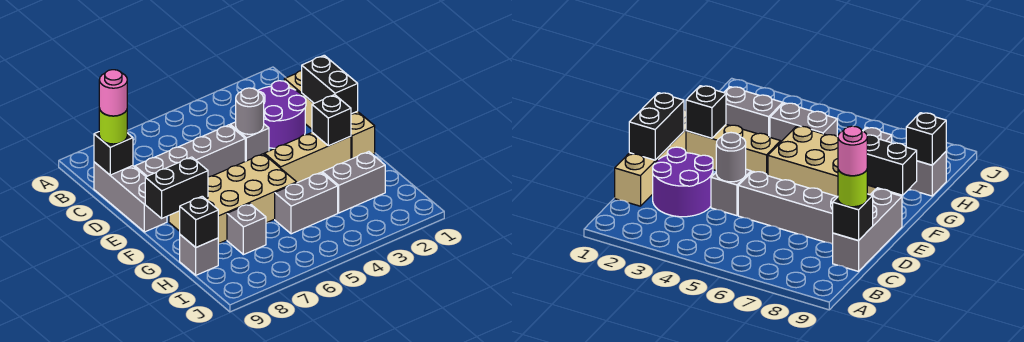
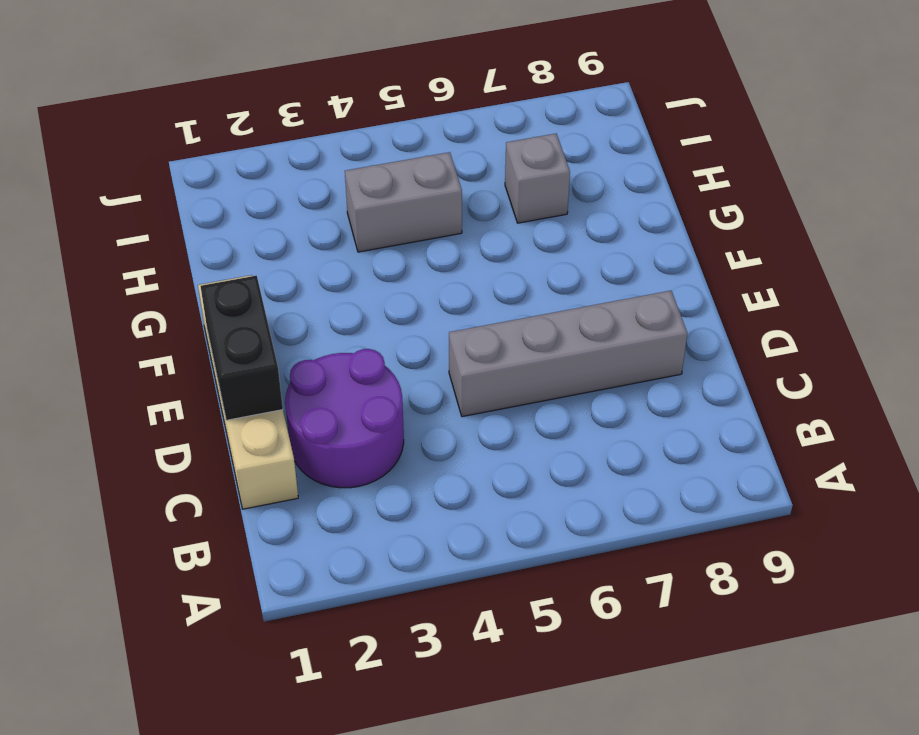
none -> grey brick C9:E9 level 1
none -> grey brick D4 level 1
none -> tan brick F2:F4 level 1

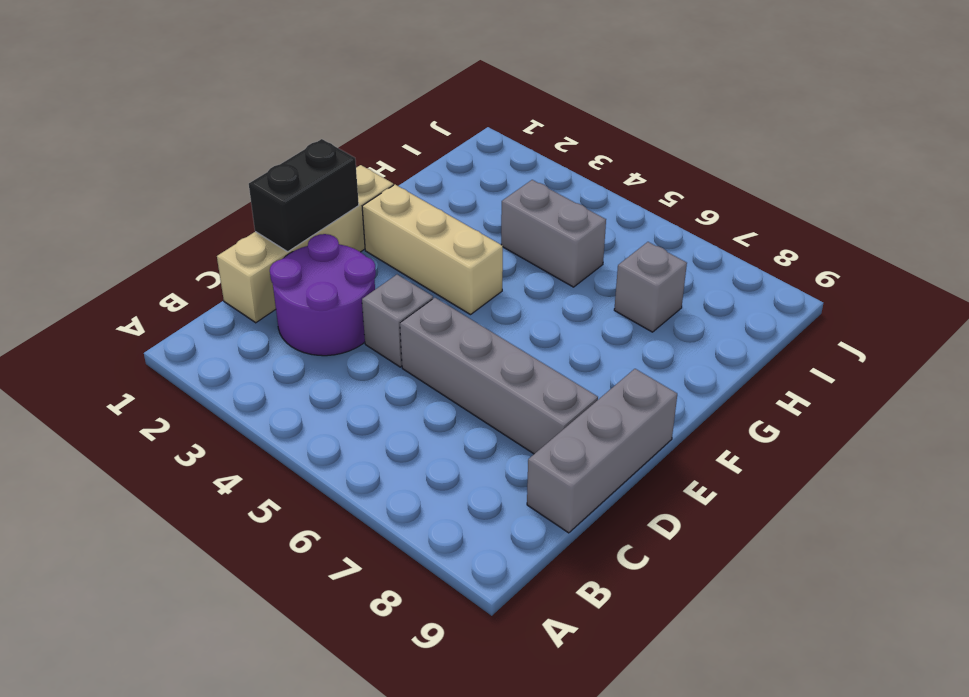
none -> tan brick F5:G8 level 1
none -> grey brick H2:H3 level 1
none -> grey brick H9 level 1

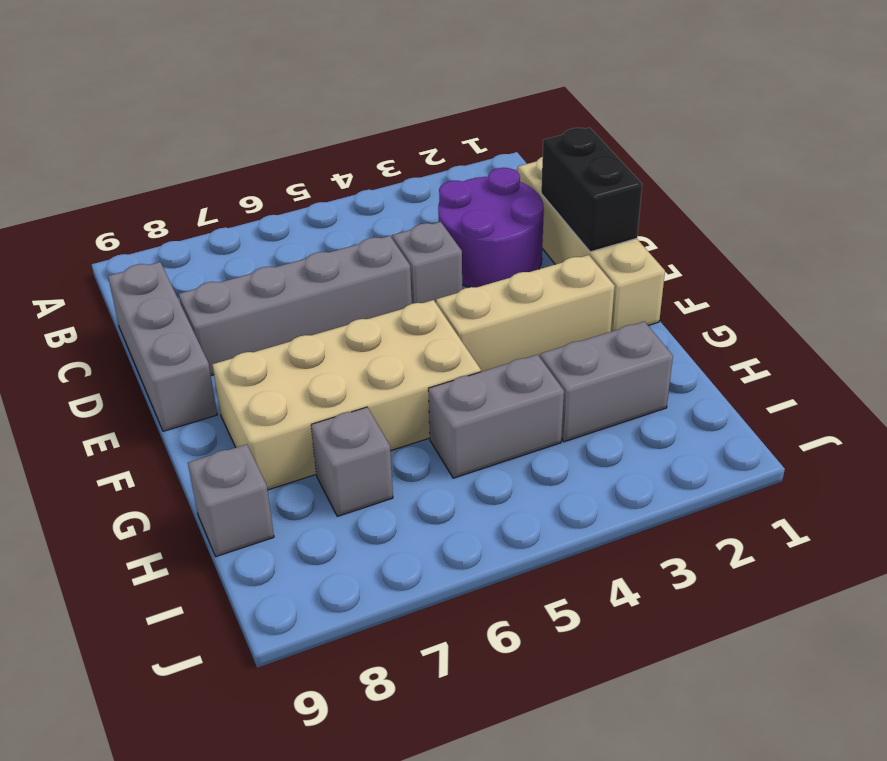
none -> black brick C9 level 2
none -> grey round brick D4 level 2
none -> black brick F2 level 2

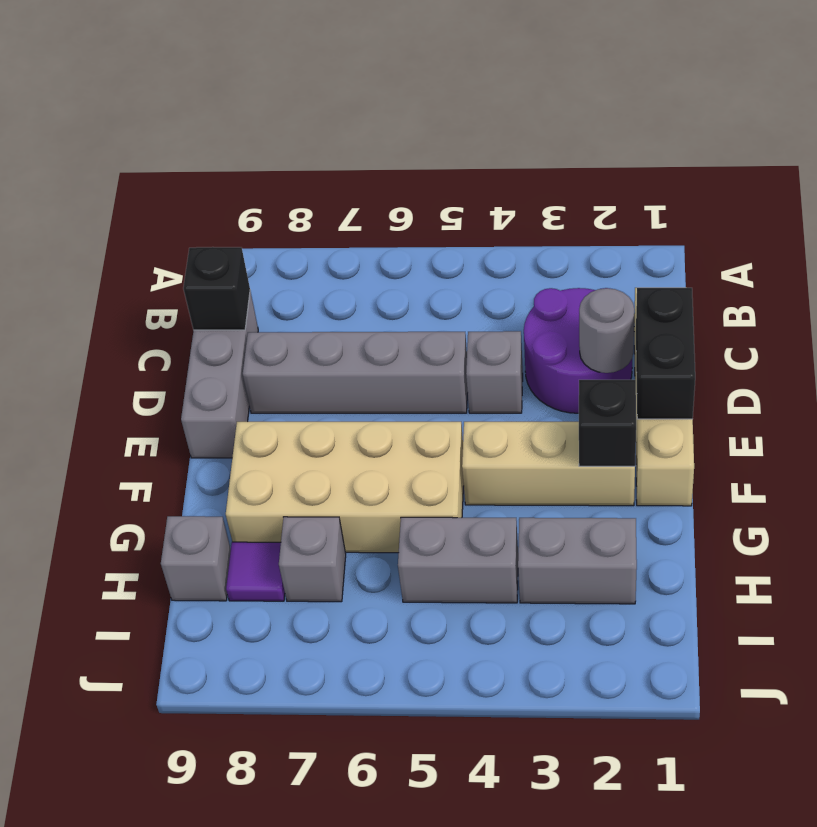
grey round brick D2 level 2 -> grey round brick D4 level 2
purple tile H8 level 1 -> none
none -> black brick F8:F9 level 2
none -> black brick H9 level 2
none -> lime round brick C9 level 3

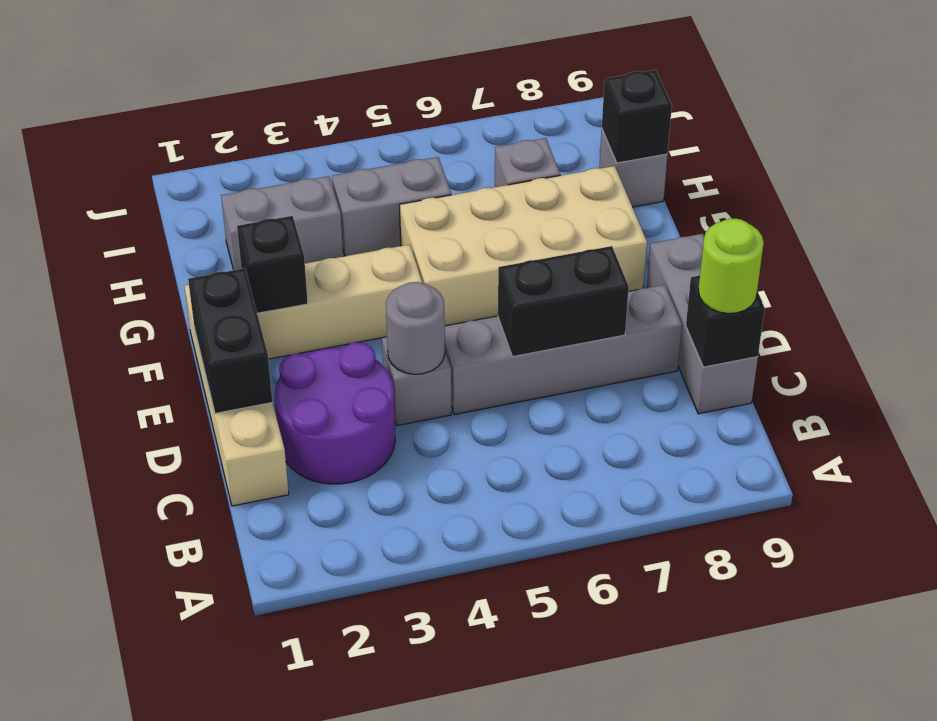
black brick D6:D7 level 2 -> black brick F8:F9 level 2
none -> pink round brick C9 level 4

